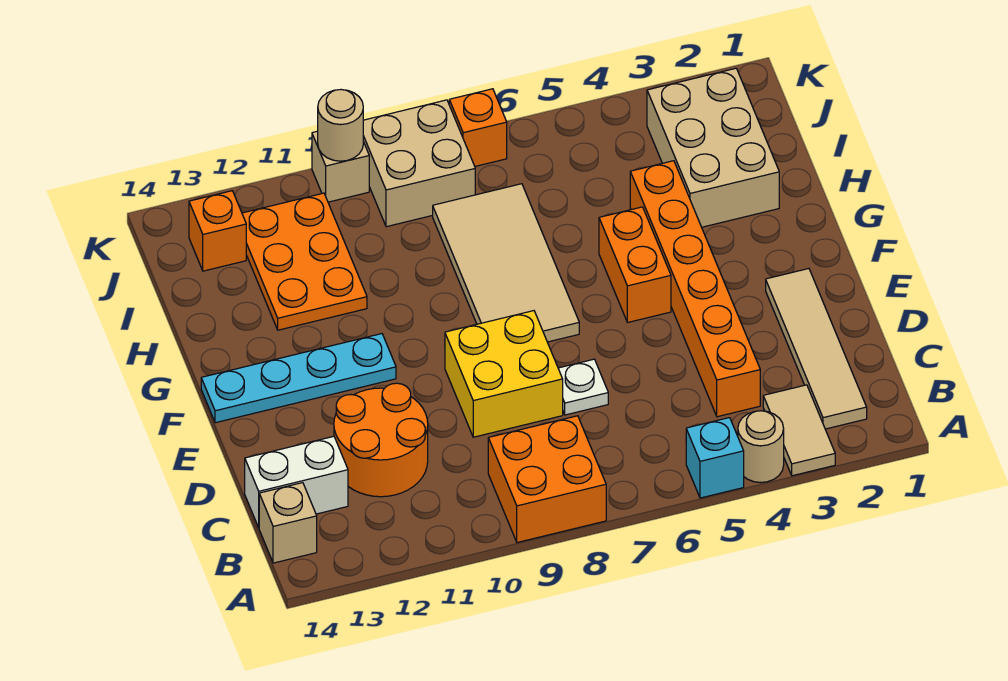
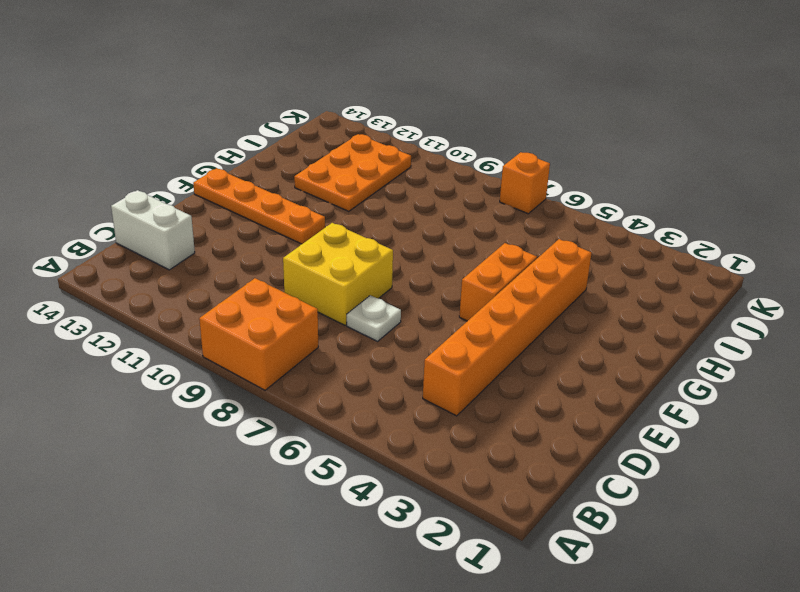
orange plate F11:F14 level 1 -> cyan plate F11:F14 level 1
none -> tan tile A3:B3 level 1
none -> tan round brick A4 level 1
none -> cyan brick A5 level 1

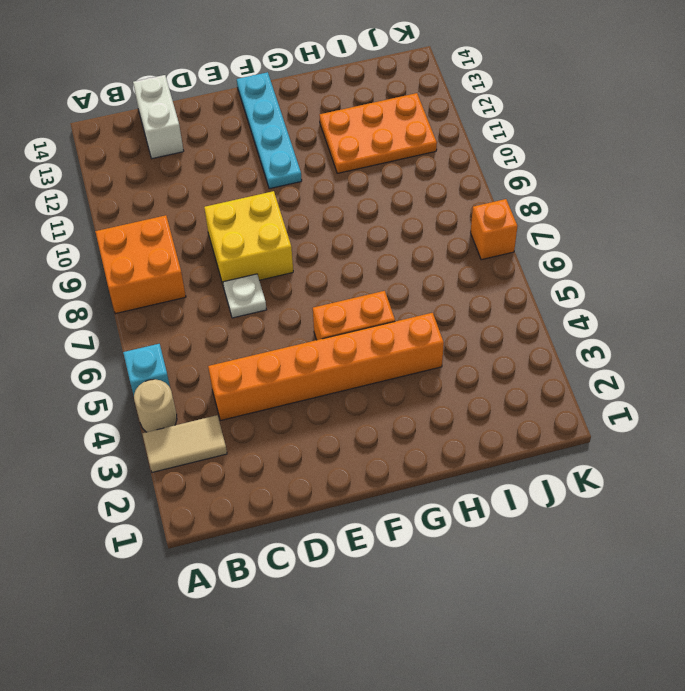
none -> tan tile B2:E2 level 1
none -> tan brick B14 level 1
none -> orange round brick C11:D12 level 1

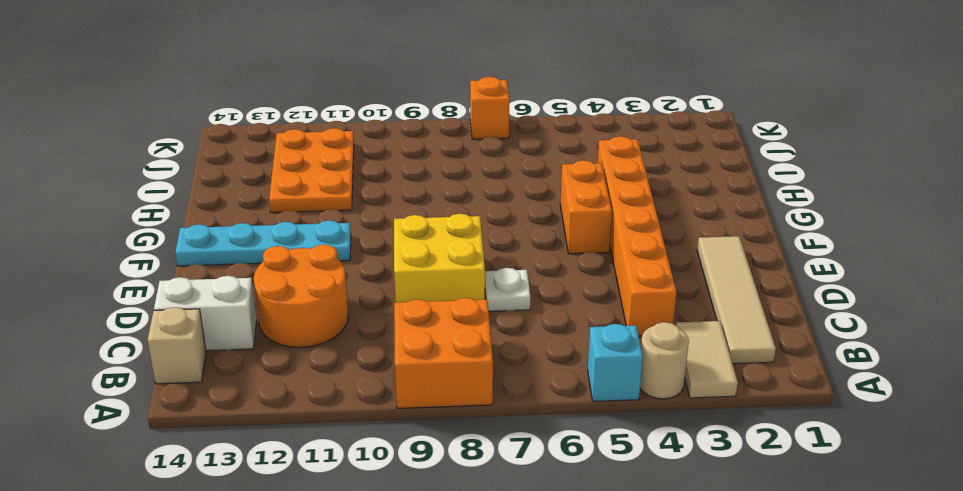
none -> tan tile F7:I8 level 1
none -> tan brick H2:J3 level 1
none -> tan brick J8:K9 level 1

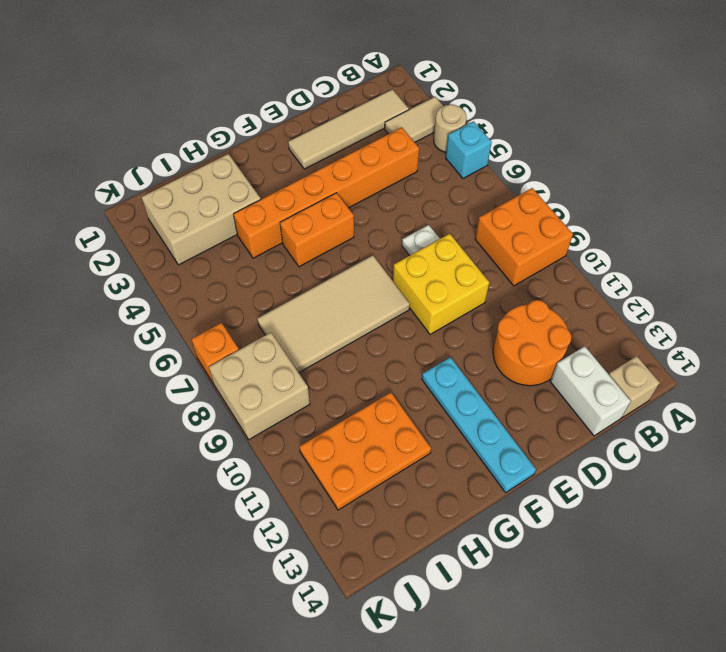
none -> orange brick J13 level 1
none -> tan brick K10 level 1
none -> tan round brick K10 level 2

